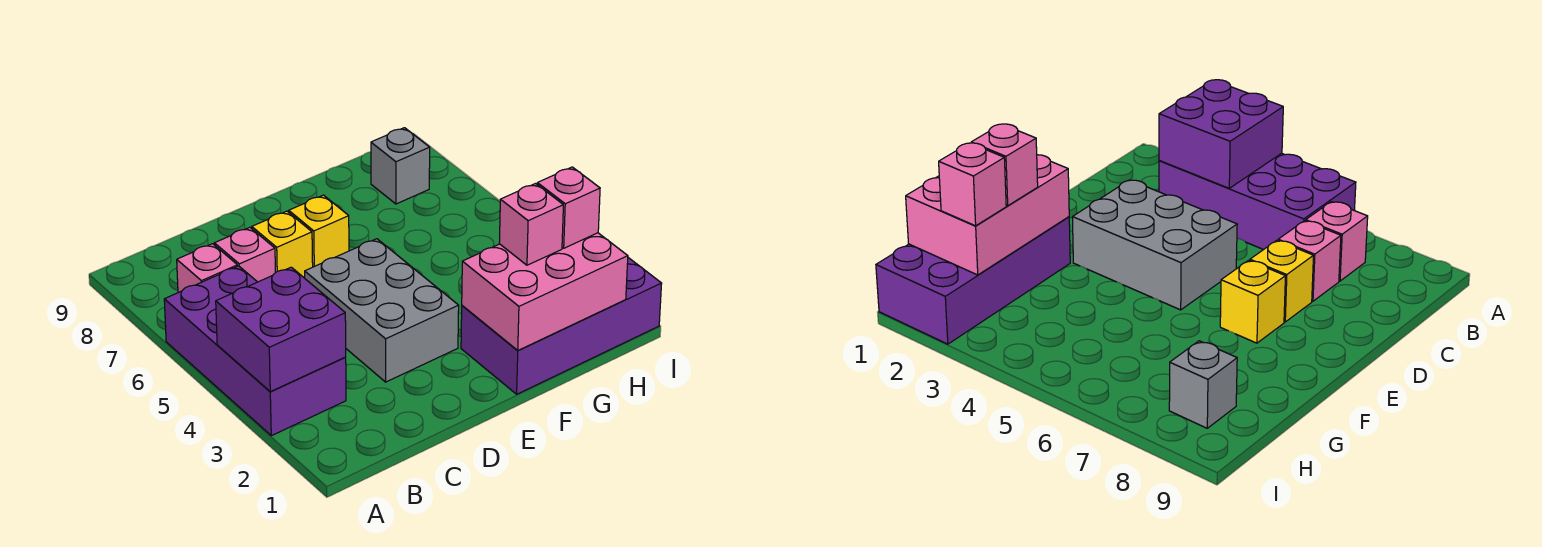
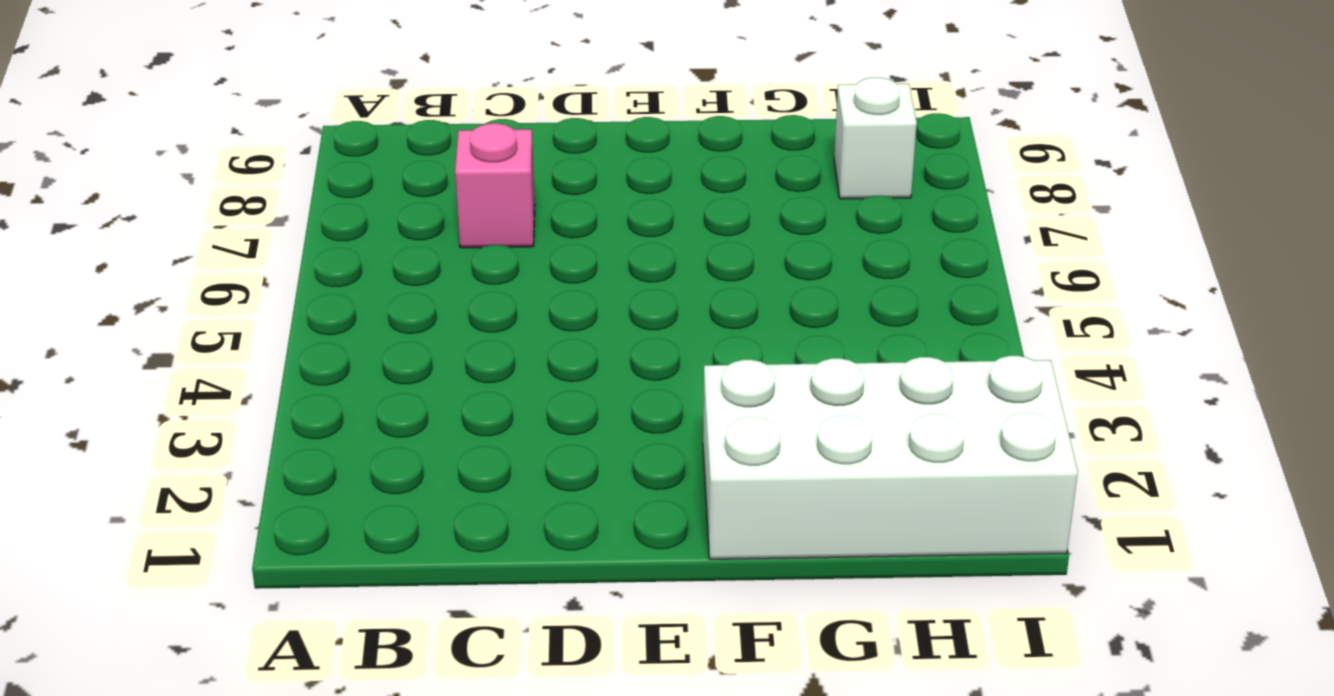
white brick F1:I2 level 1 -> purple brick F1:I2 level 1
white brick H8 level 1 -> grey brick H8 level 1
none -> purple brick A3:B6 level 1
none -> pink brick B7 level 1
none -> grey brick D3:E5 level 1

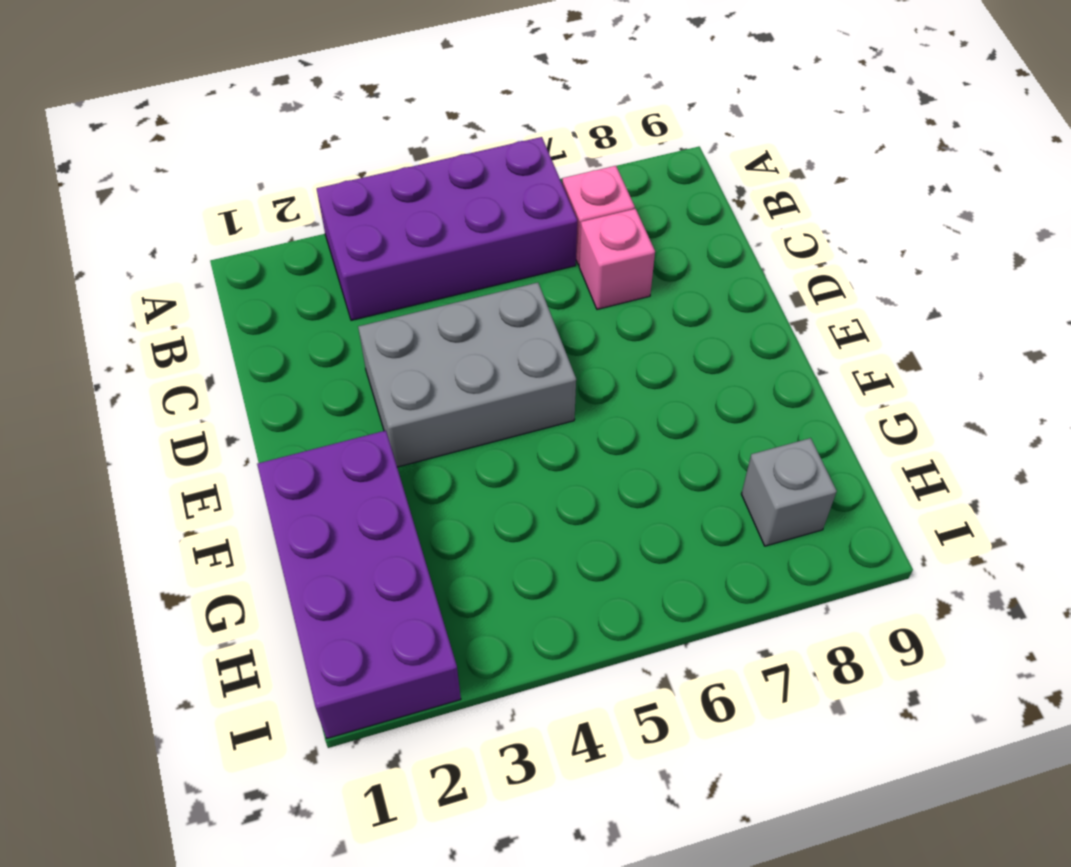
none -> yellow brick D7 level 1
none -> yellow brick E7 level 1
none -> purple brick A3:B4 level 2

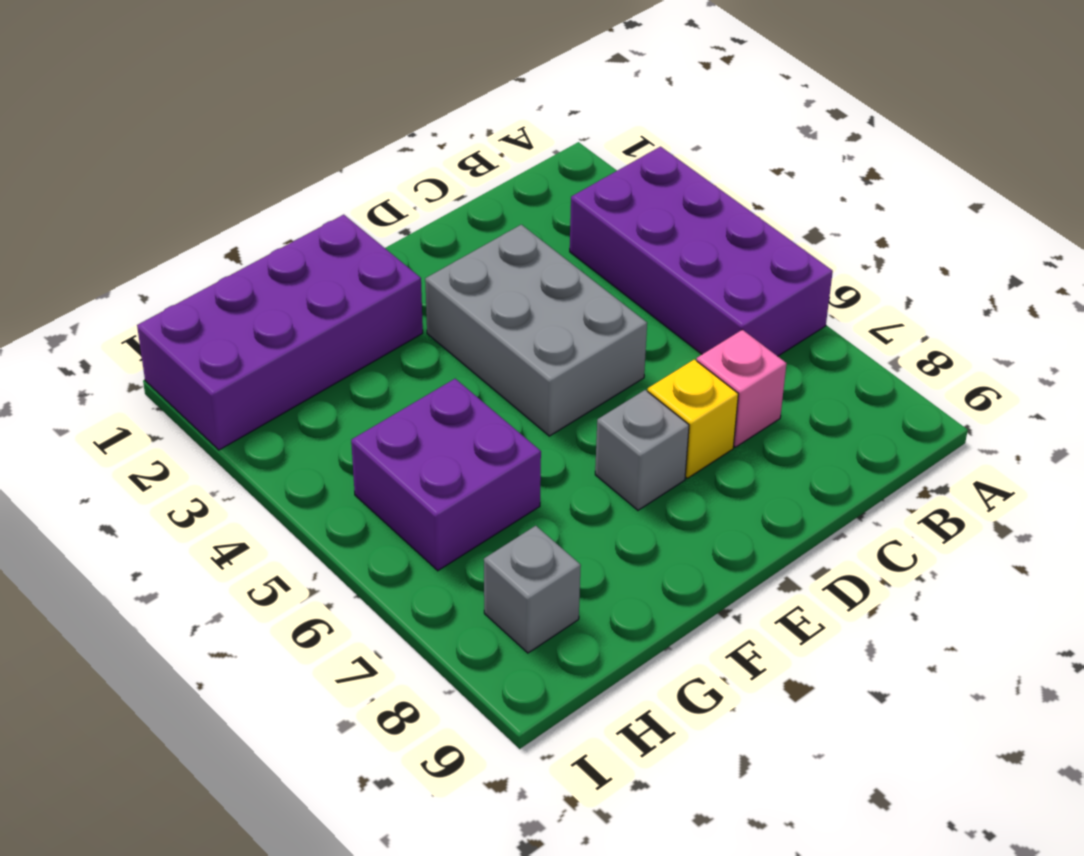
grey brick E7 level 1 -> yellow brick E7 level 1
purple brick G5:H6 level 1 -> purple brick A3:B4 level 2
none -> pink brick B7 level 1
none -> pink brick F1:H2 level 2
none -> pink brick G2 level 3

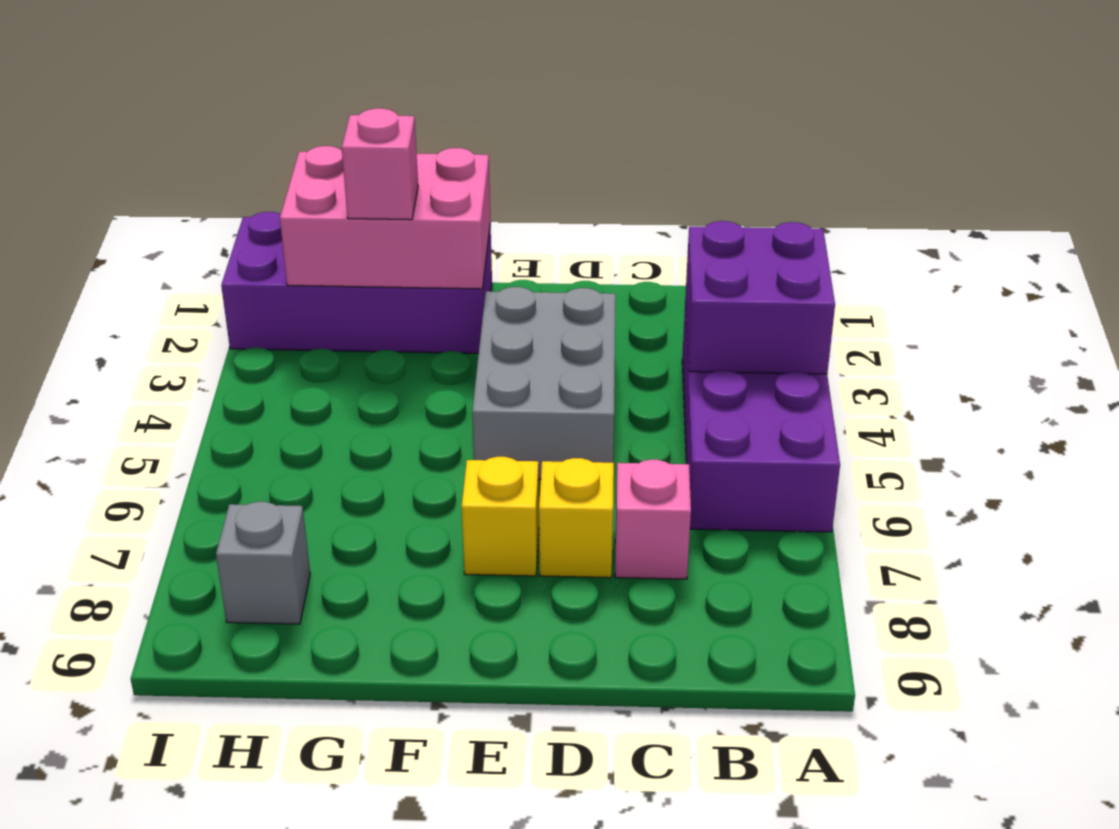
none -> pink brick B7 level 1
none -> pink brick H2 level 3

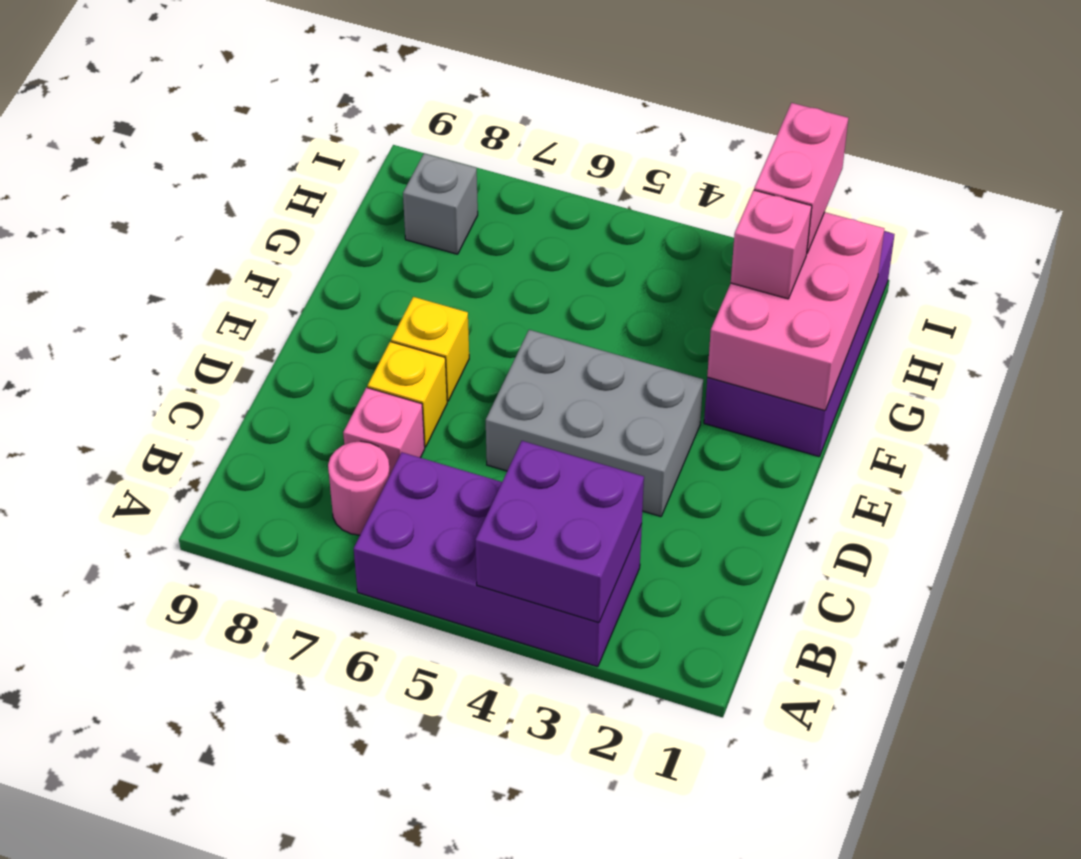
pink round brick B7 level 1 -> pink brick B7 level 1
pink brick H2:I2 level 3 -> pink brick H2 level 3

